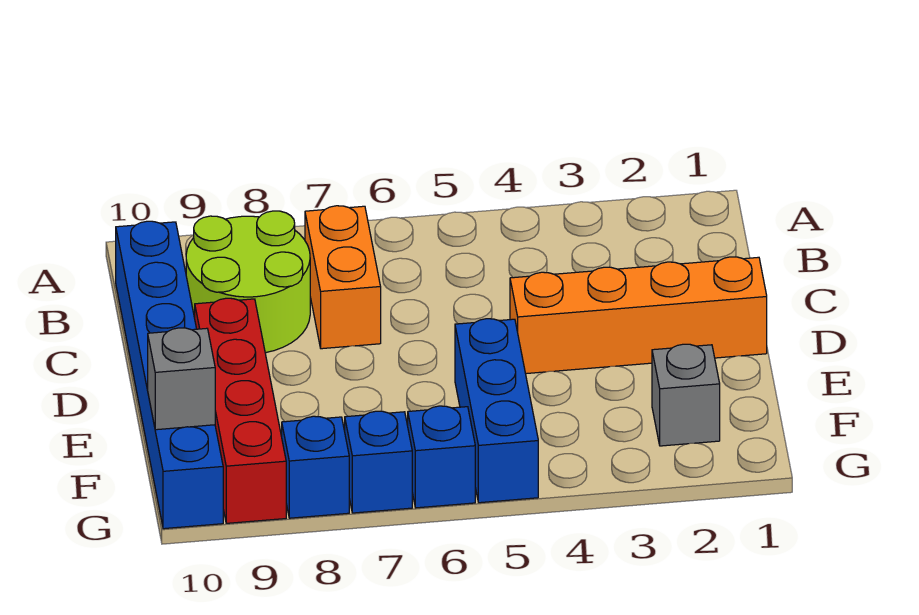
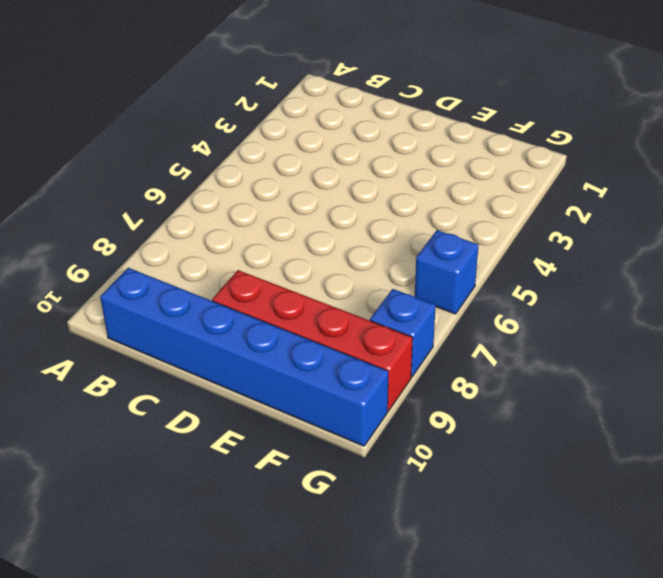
none -> orange brick B7:C7 level 1
none -> lime round brick B8:C9 level 1

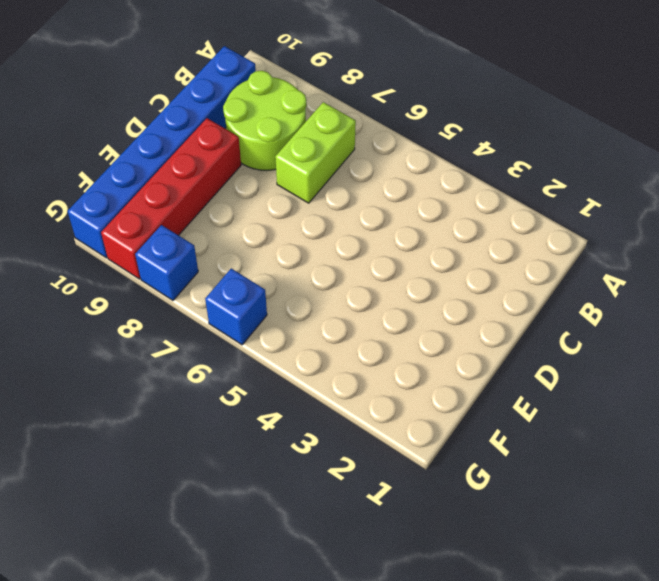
lime brick B7:C7 level 1 -> orange brick B7:C7 level 1
none -> orange brick D1:D4 level 1
none -> blue brick E5:G5 level 1

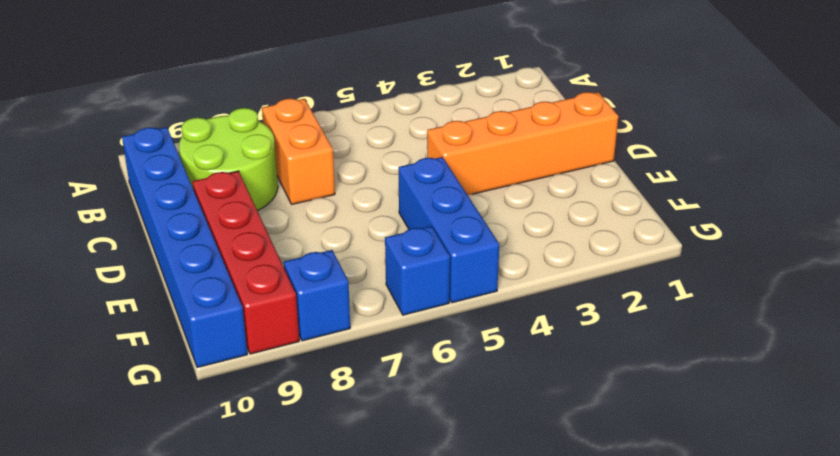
none -> grey brick F2 level 1
none -> blue brick G7 level 1

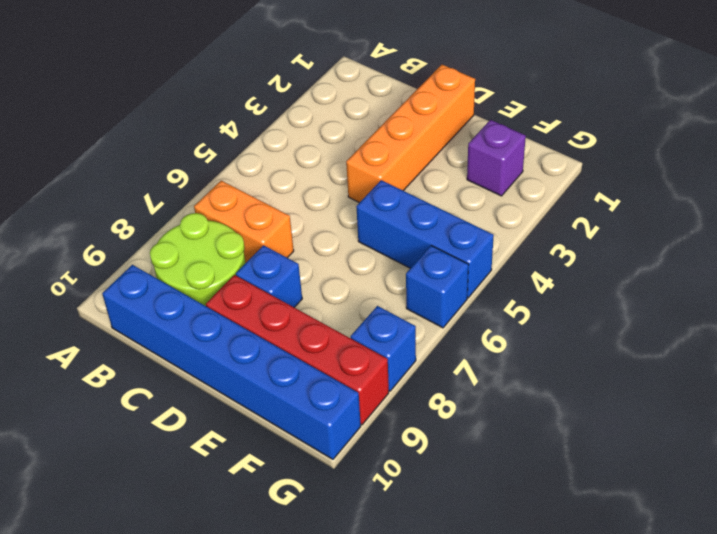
blue brick D8 level 1 -> blue brick G7 level 1
purple brick F2 level 1 -> grey brick F2 level 1
none -> grey brick F10 level 2

